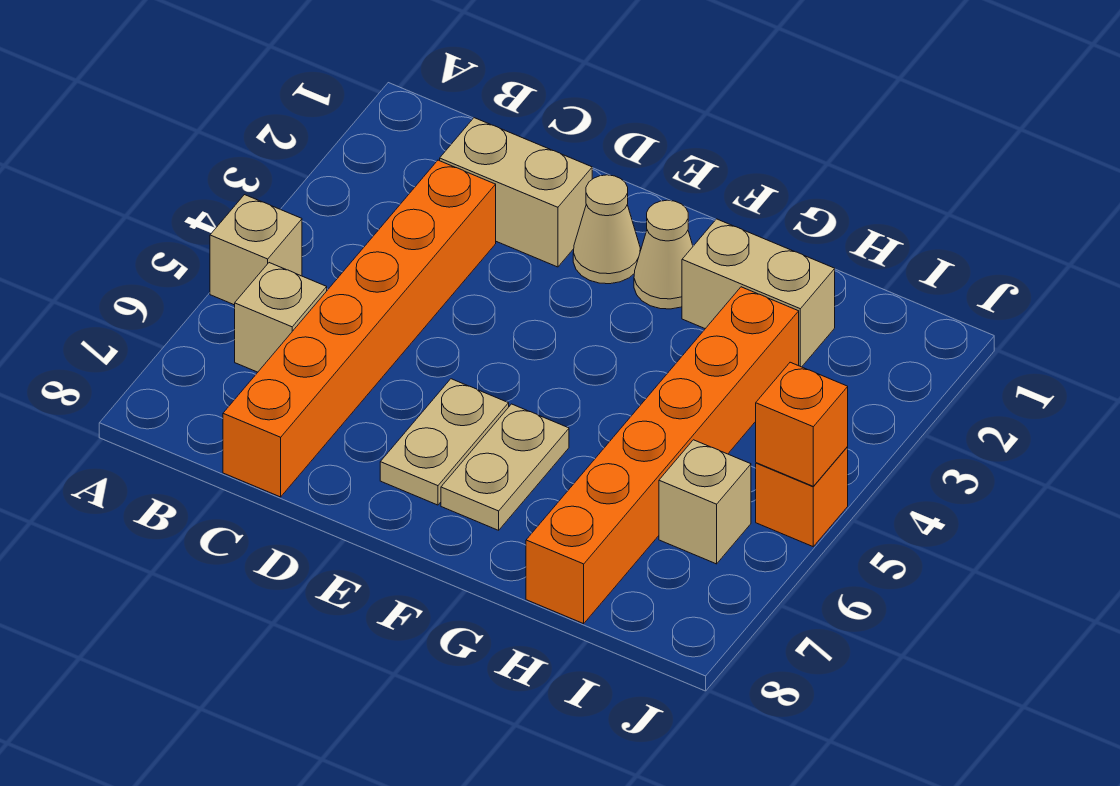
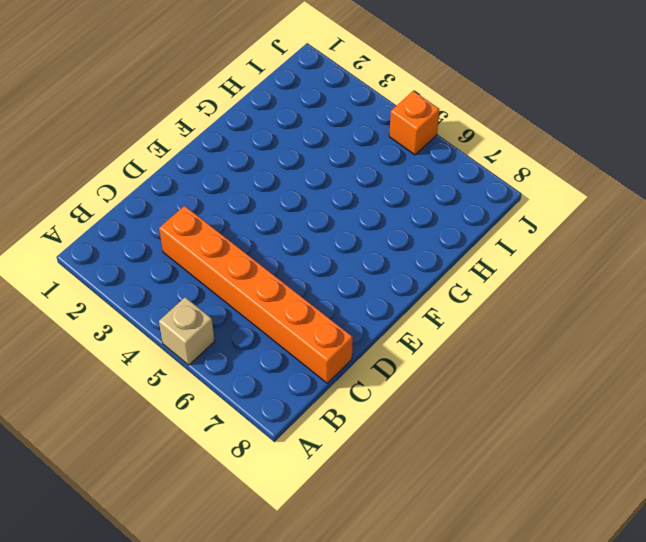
none -> tan brick B6 level 1
none -> tan brick C2:D2 level 1
none -> tan cone E2 level 1

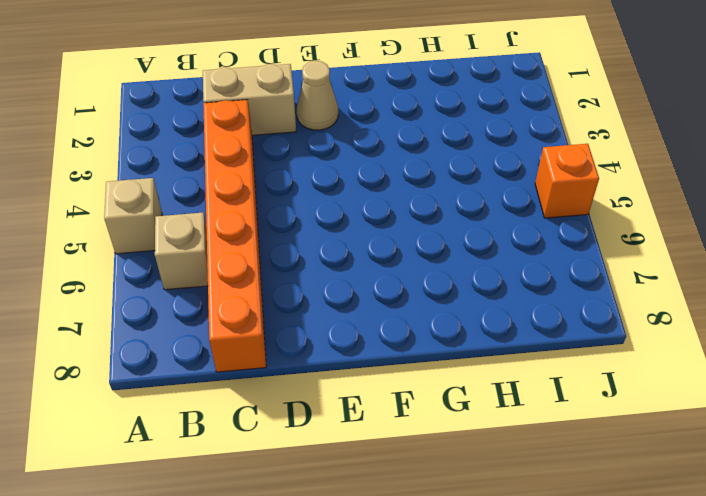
none -> tan plate E6:E7 level 1
none -> tan cone F2 level 1
none -> tan plate F6:F7 level 1

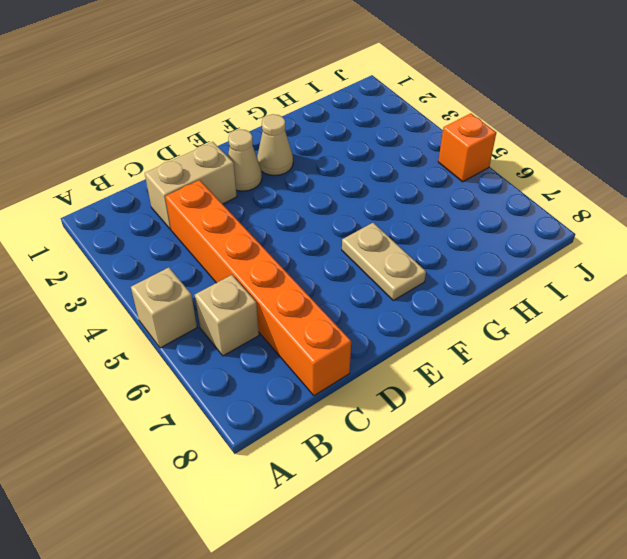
none -> tan plate E6:E7 level 1
none -> tan brick G2:H2 level 1
none -> orange brick H3:H8 level 1

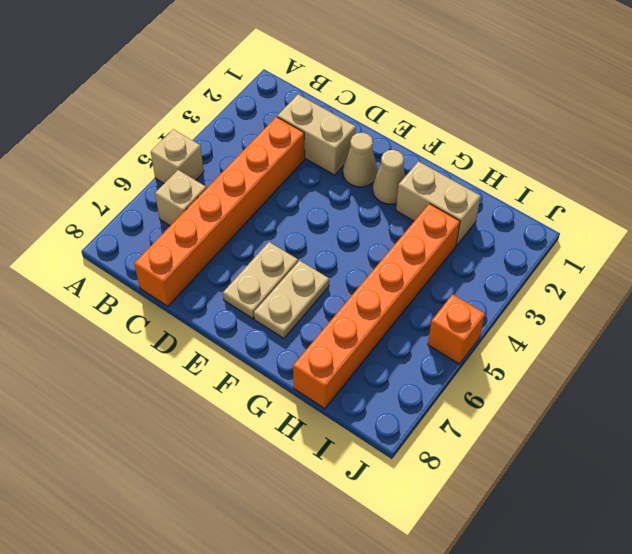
none -> tan brick I6 level 1
none -> orange brick J5 level 2

